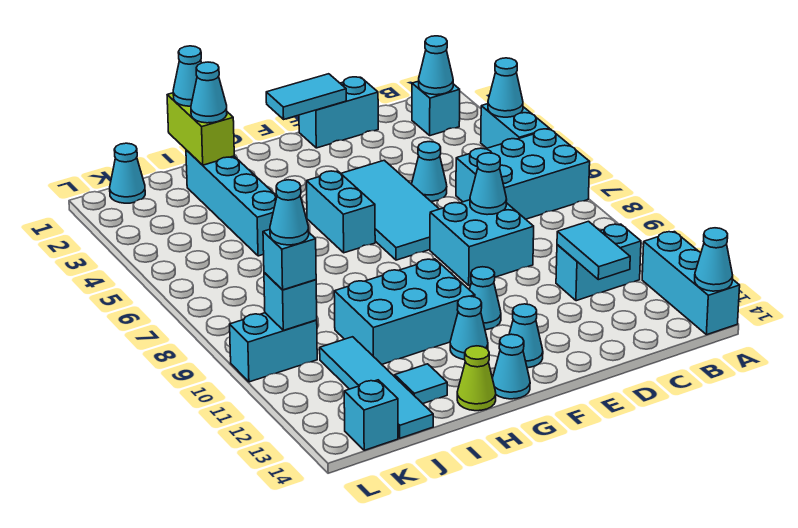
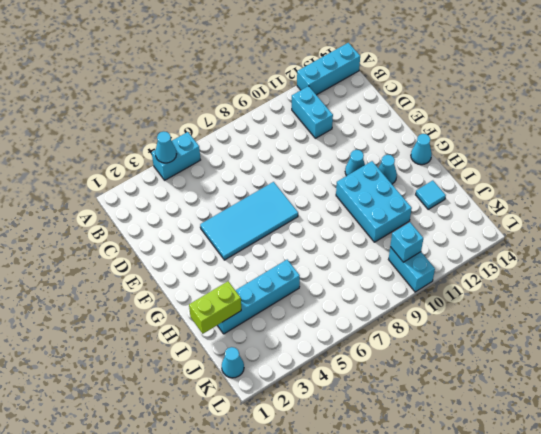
none -> cyan brick A6:C7 level 1
none -> cyan brick B2 level 1
none -> cyan brick D1:E1 level 1
none -> cyan cone D5 level 1

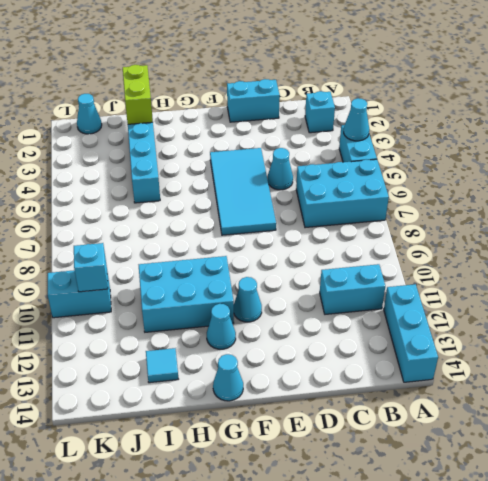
none -> cyan brick D8:E9 level 1
none -> cyan cone F13 level 1
none -> cyan brick G5:G6 level 1
none -> lime cone H14 level 1

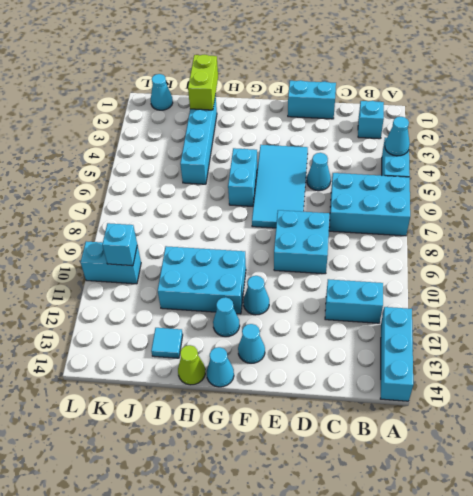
none -> cyan tile J11:J14 level 1
none -> cyan brick K14 level 1
none -> cyan cone A14 level 2
none -> cyan cone B2 level 2

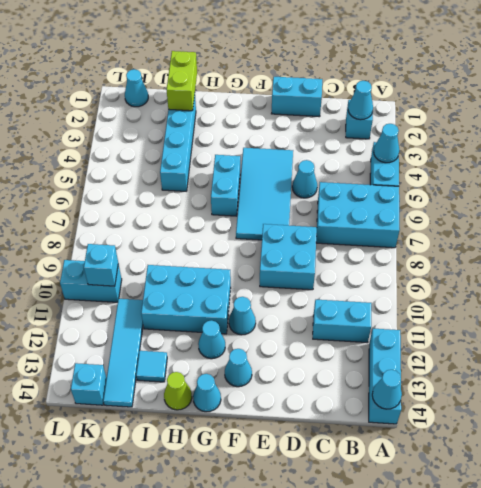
none -> cyan tile C11:C12 level 2
none -> cyan cone D8 level 2
none -> cyan tile E1:F1 level 2
none -> cyan cone I1 level 3

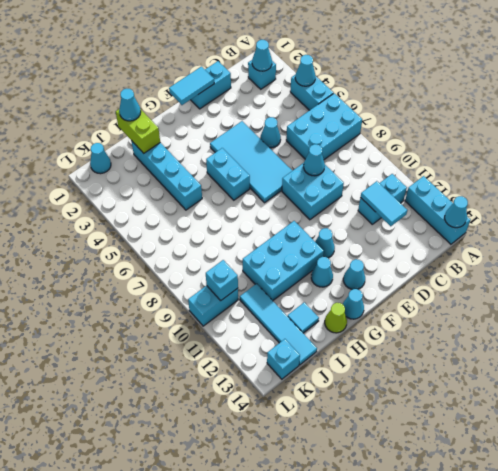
none -> cyan cone I2 level 3
none -> cyan brick K10 level 3
none -> cyan cone K10 level 4

